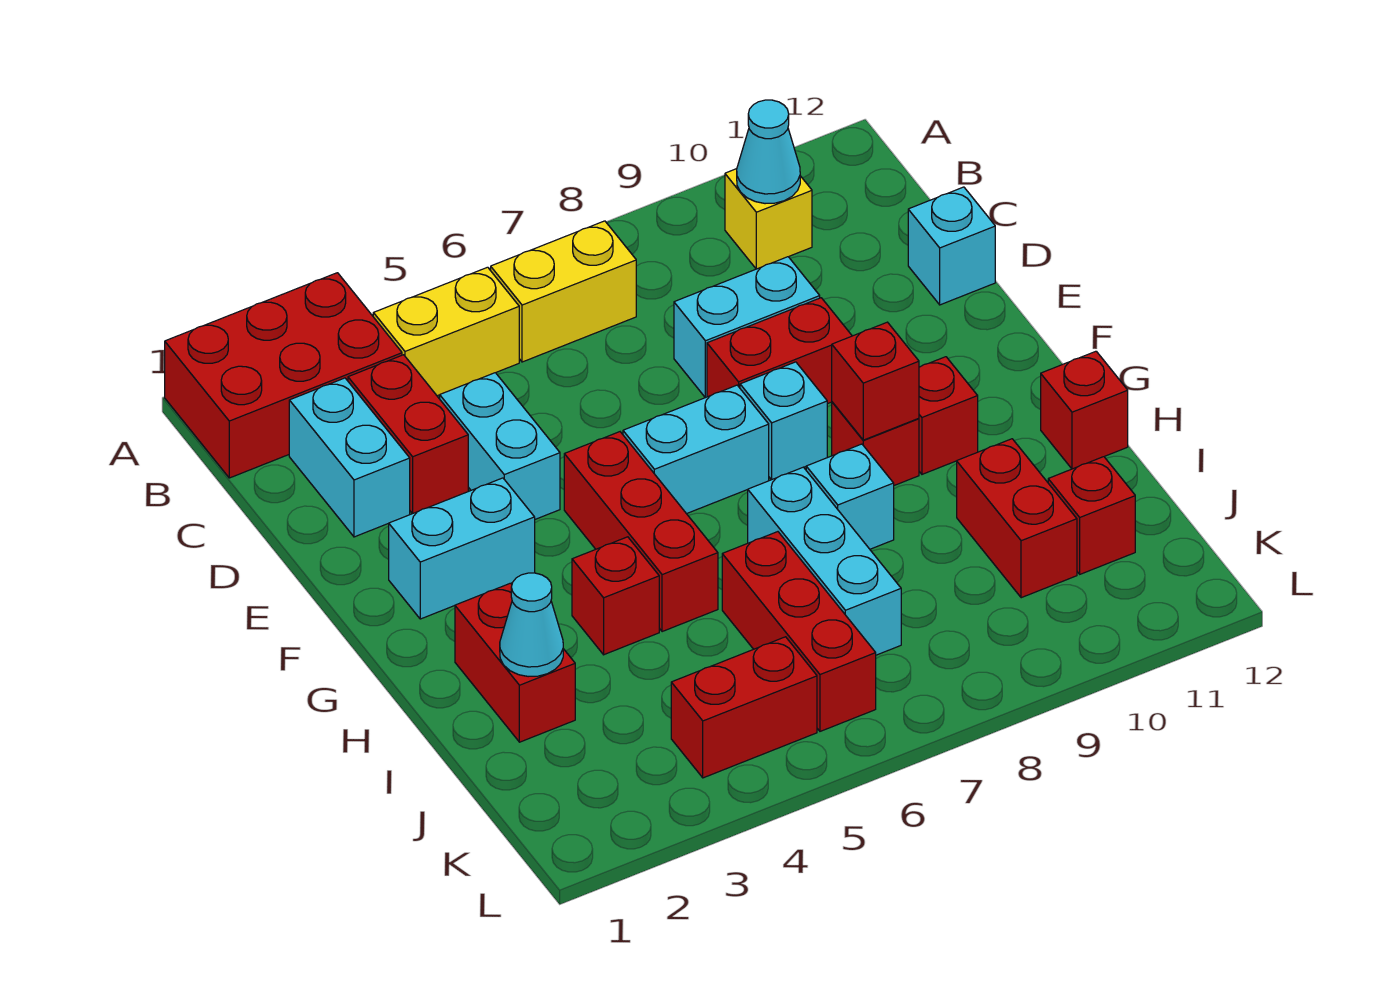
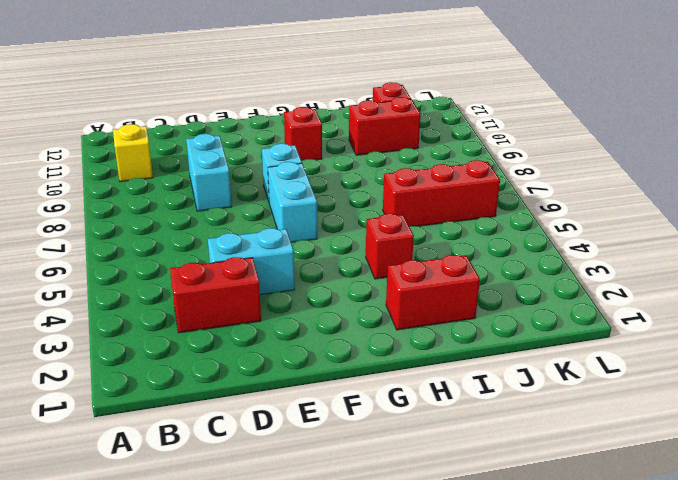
none -> red brick A1:B3 level 1
none -> yellow brick B4:B5 level 1
none -> yellow brick B6:B7 level 1

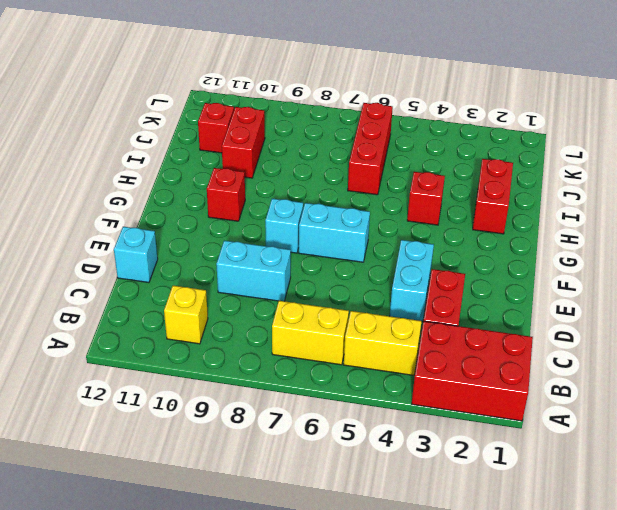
none -> cyan brick C2:D2 level 1
none -> red brick E8:E9 level 1
none -> cyan brick F2:F3 level 1

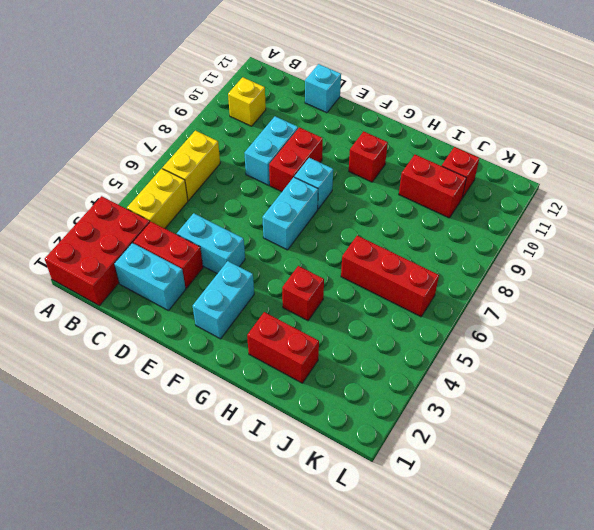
none -> red brick F5:H5 level 1
none -> red brick G9 level 1
none -> cyan brick H7:J7 level 1

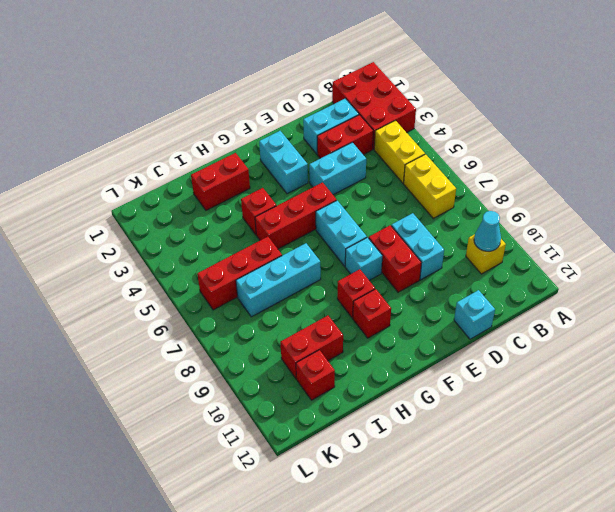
none -> cyan brick H8 level 1
none -> red brick H12 level 1
none -> red brick K4:K5 level 1

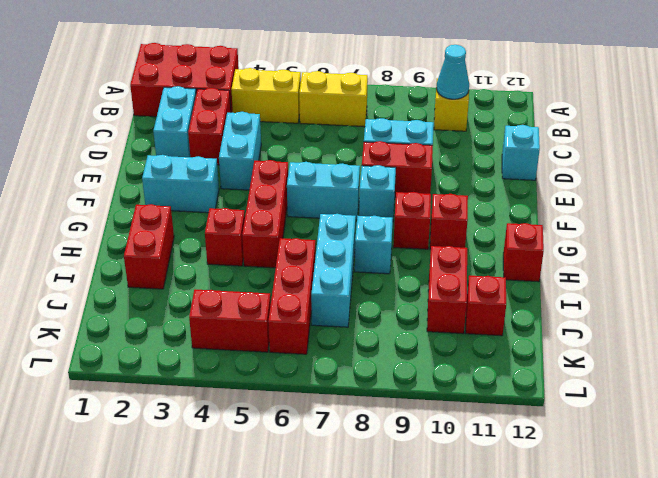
none -> red brick G9 level 2
none -> cyan cone I2 level 2

